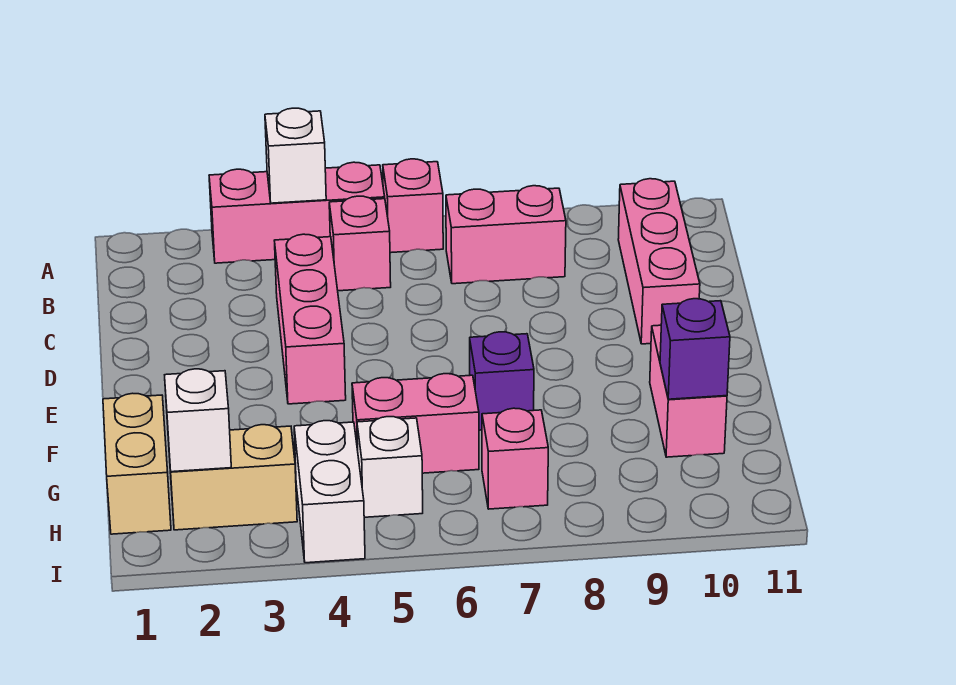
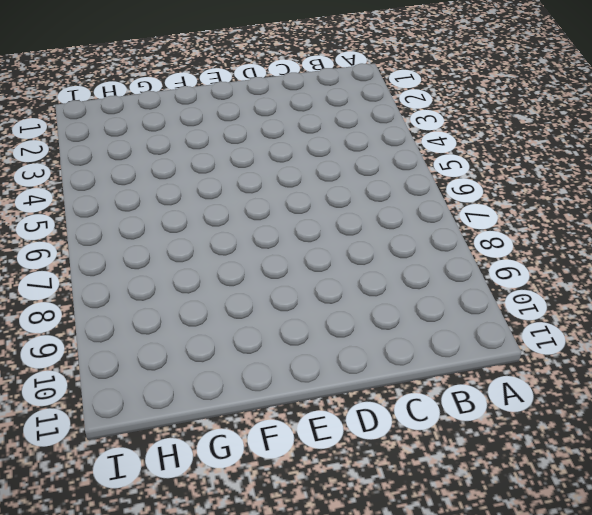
none -> pink brick A3:A5 level 1
none -> pink brick A6 level 1
none -> pink brick B5 level 1

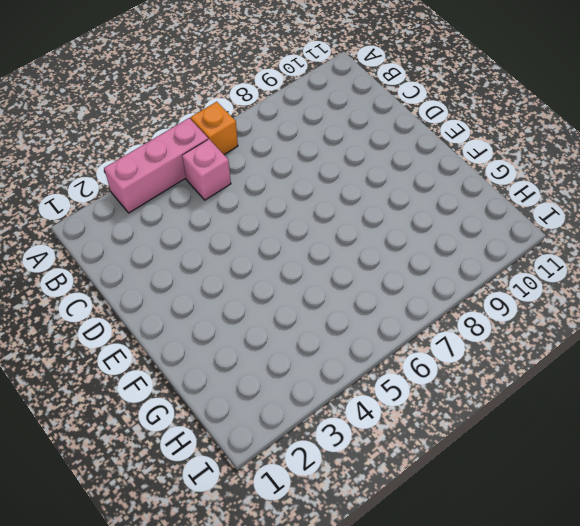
orange brick A6 level 1 -> pink brick A6 level 1
none -> pink brick B7:B8 level 1
none -> pink brick B10:D10 level 1
none -> pink brick C4:E4 level 1

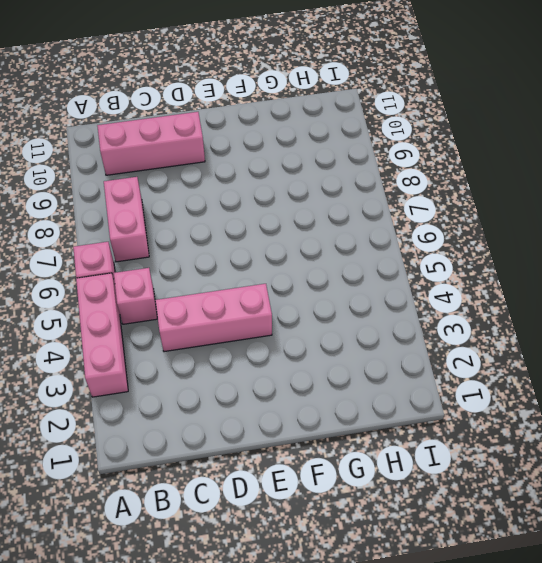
none -> purple brick F7 level 1
none -> pink brick F10:G10 level 1
none -> tan brick G1:H1 level 1

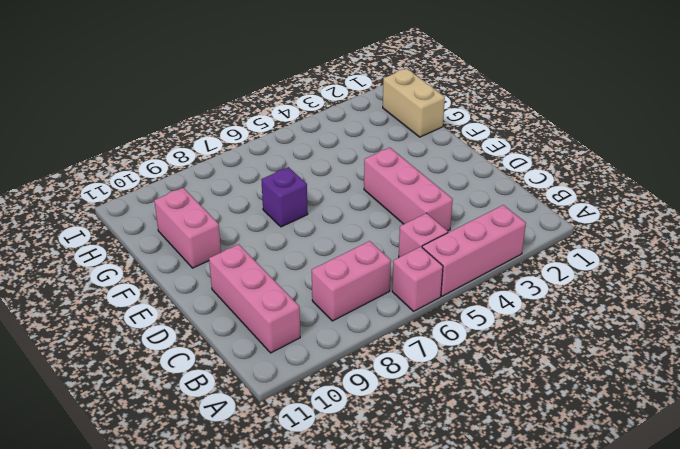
none -> pink brick G5:G6 level 1
none -> tan brick H2:H3 level 1
none -> white brick H4:I4 level 1

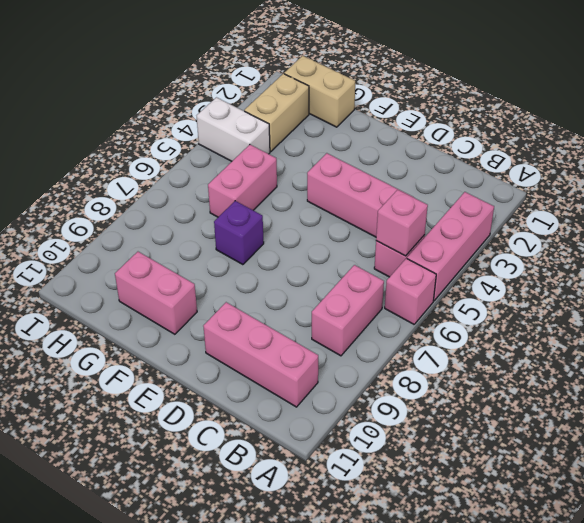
pink brick B5 level 2 -> pink brick H7 level 1
none -> white brick H5 level 1
none -> white brick A4 level 2
none -> purple brick G10 level 2

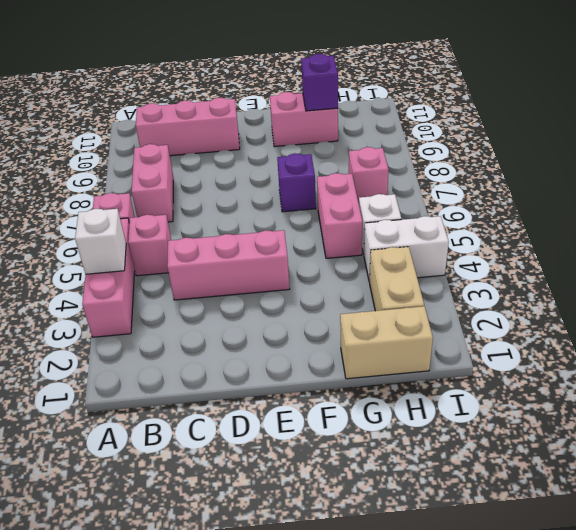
none -> white brick H2 level 2

